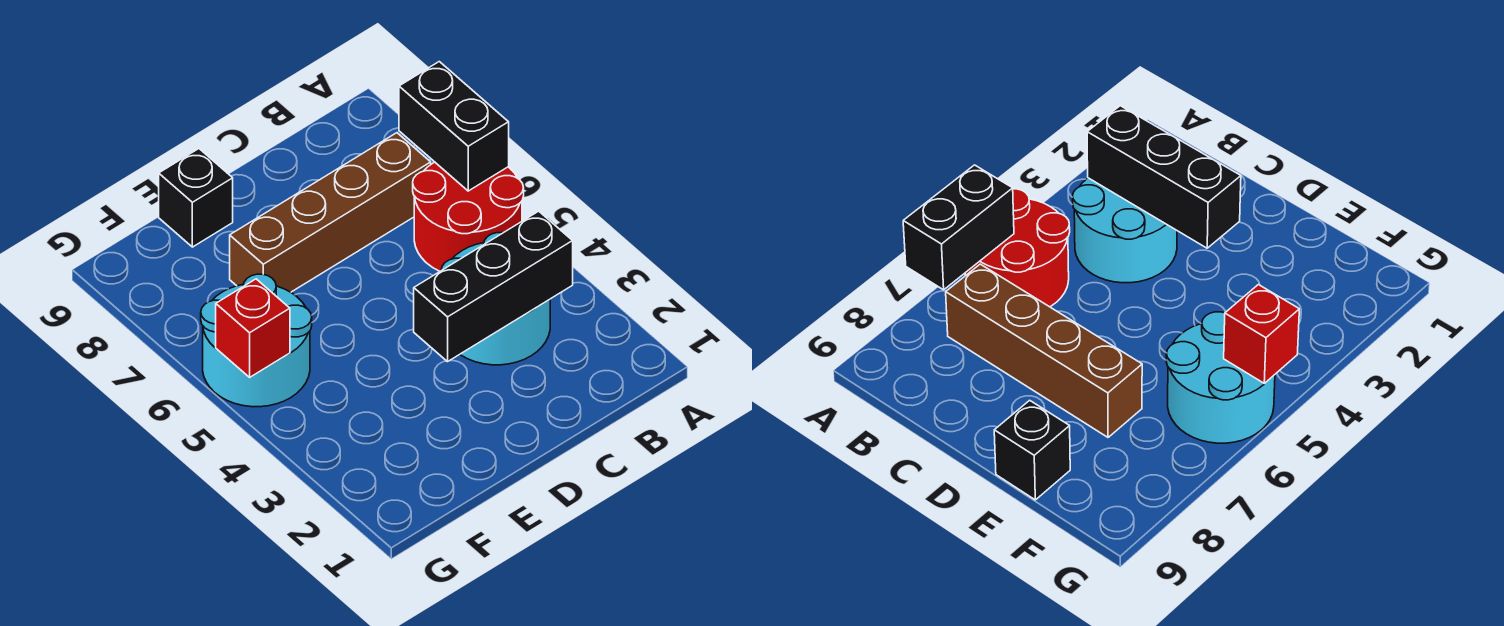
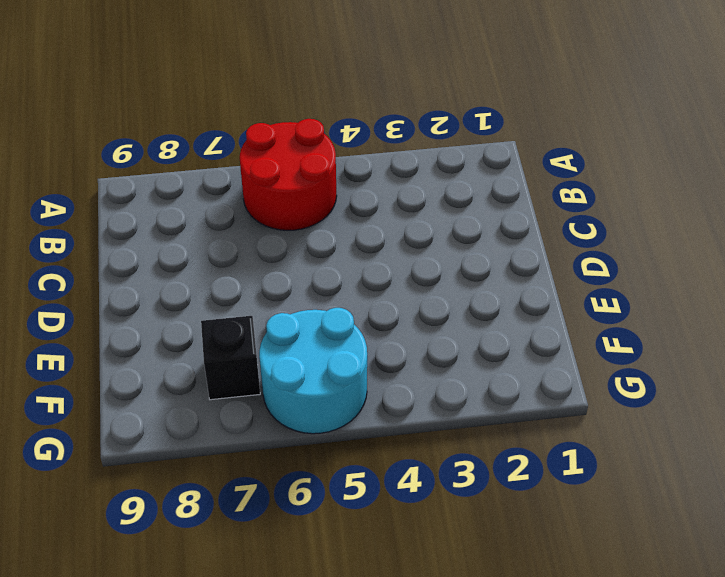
black brick F7 level 1 -> black brick E9 level 1
none -> cyan round brick B3:C4 level 1
none -> brown brick B7:E7 level 1

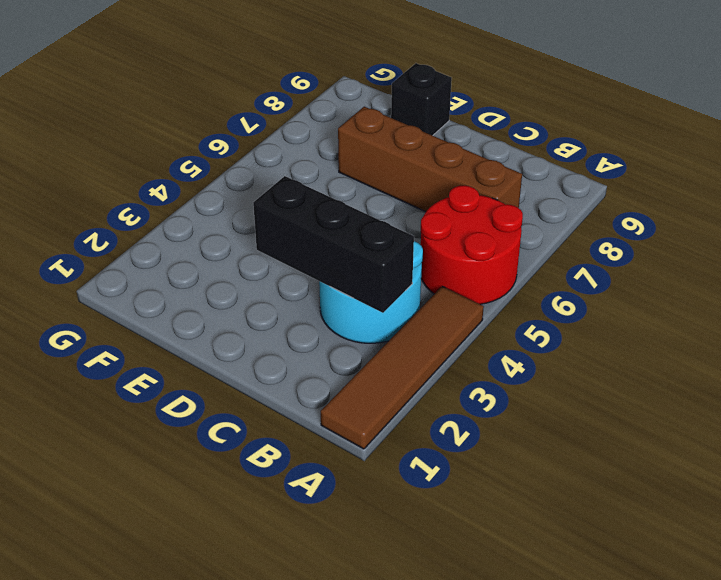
brown tile A1:A4 level 1 -> none
none -> cyan round brick F5:G6 level 1
none -> black brick A6:A7 level 2

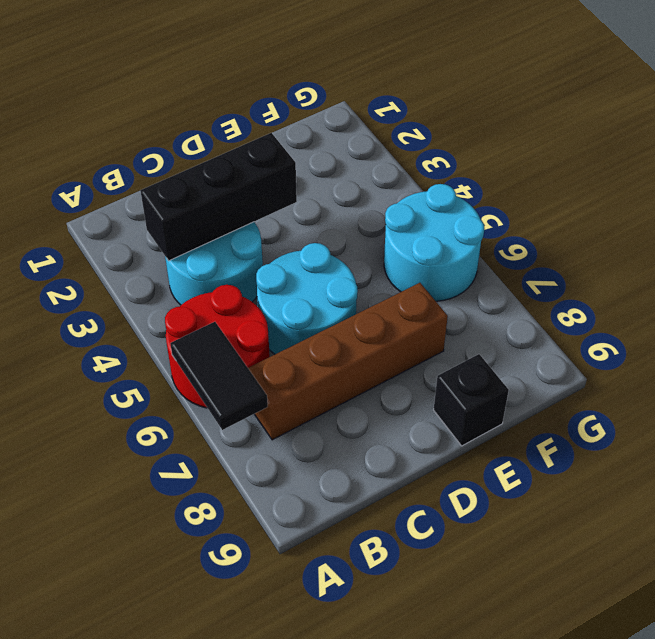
black tile A6:A7 level 2 -> black brick A6:A7 level 2
cyan round brick C5:D6 level 1 -> none
none -> red brick G5 level 2

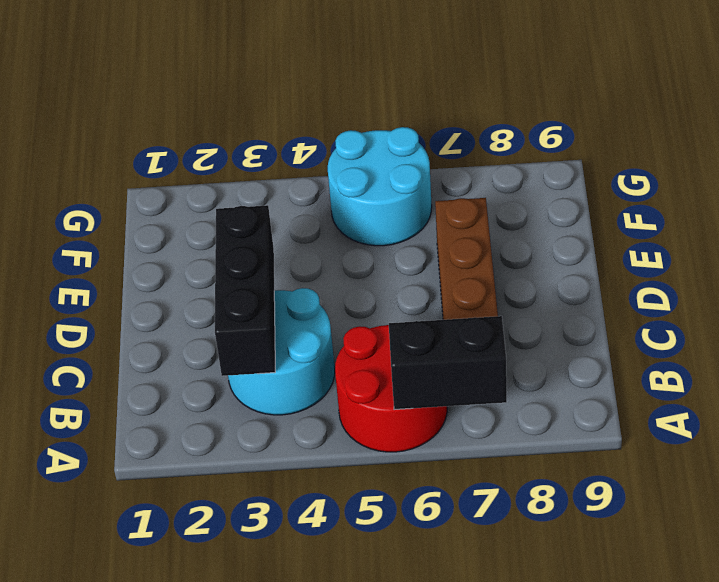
none -> black brick E9 level 1
none -> red brick G5 level 2

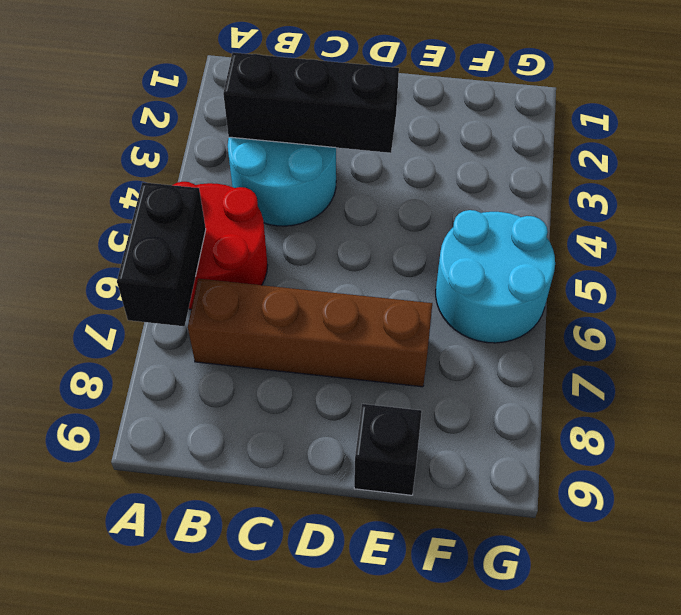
none -> red brick G5 level 2

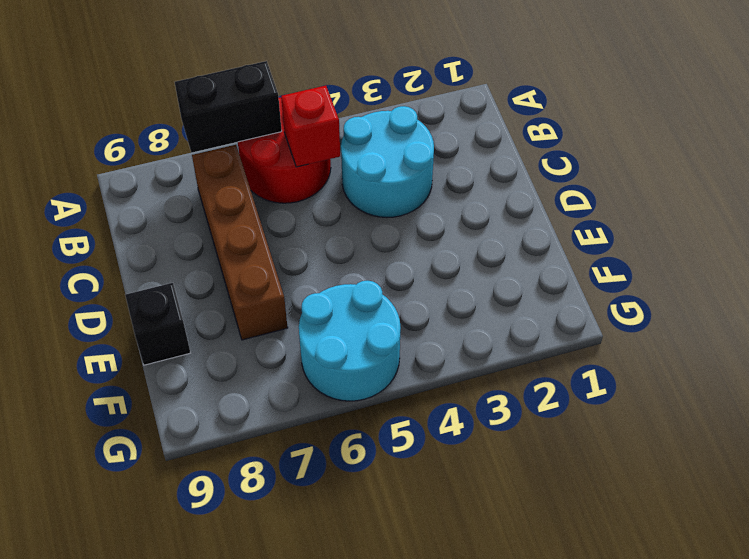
red brick B5 level 2 -> red brick G5 level 2
none -> black brick B3:D3 level 2

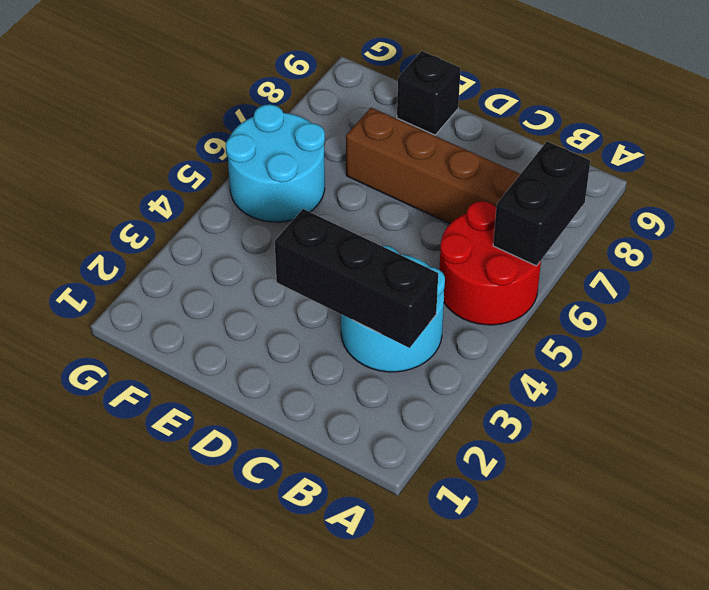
none -> red brick G5 level 2

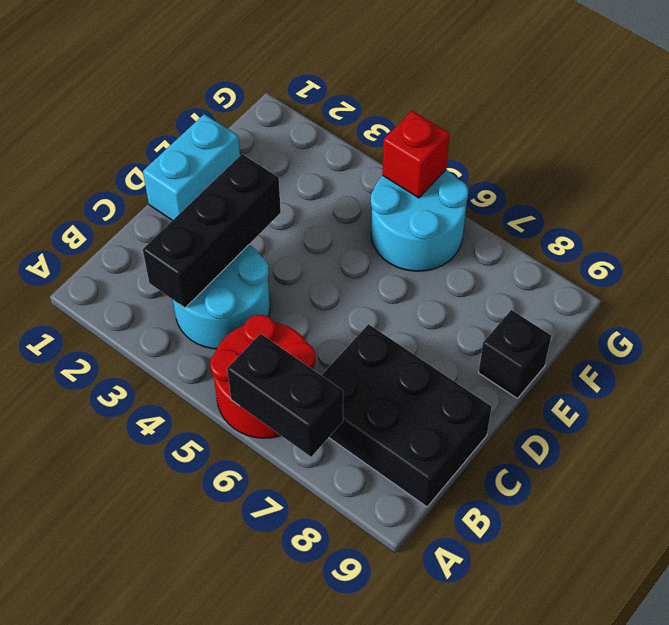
black brick B7:C9 level 1 -> brown brick B7:E7 level 1
cyan brick D1:E1 level 1 -> none

